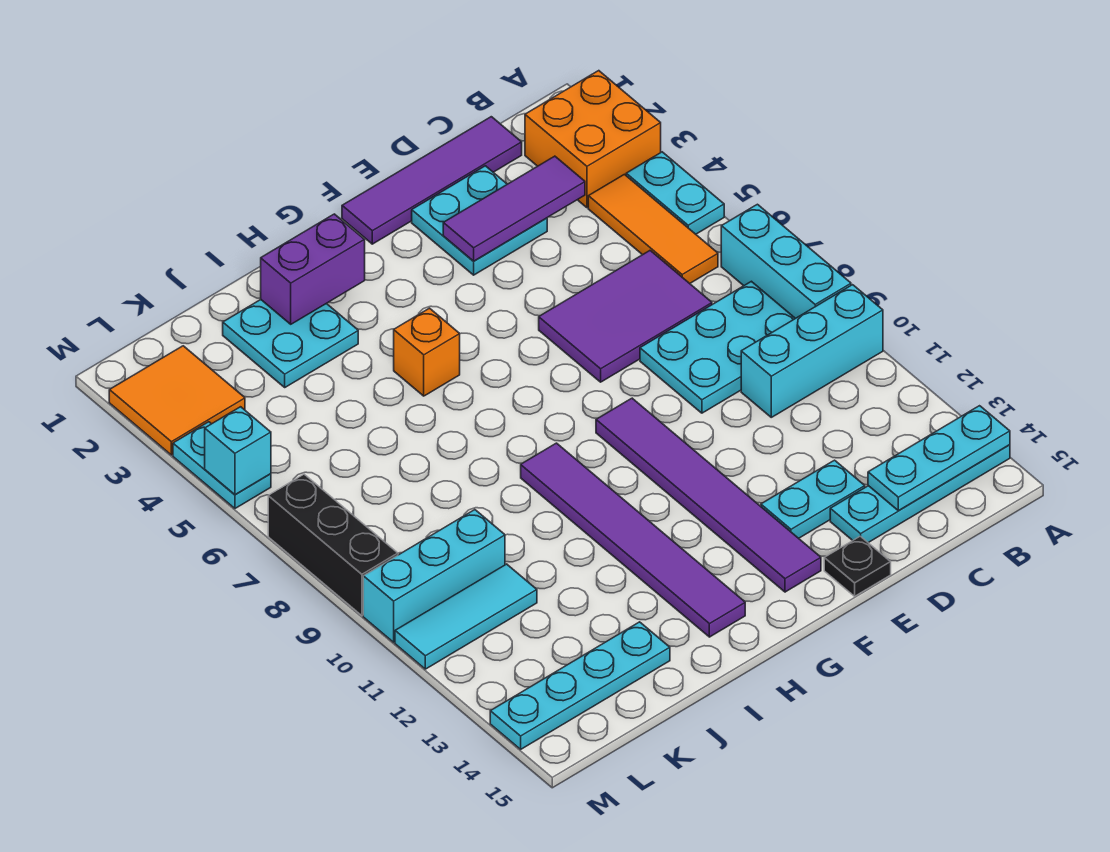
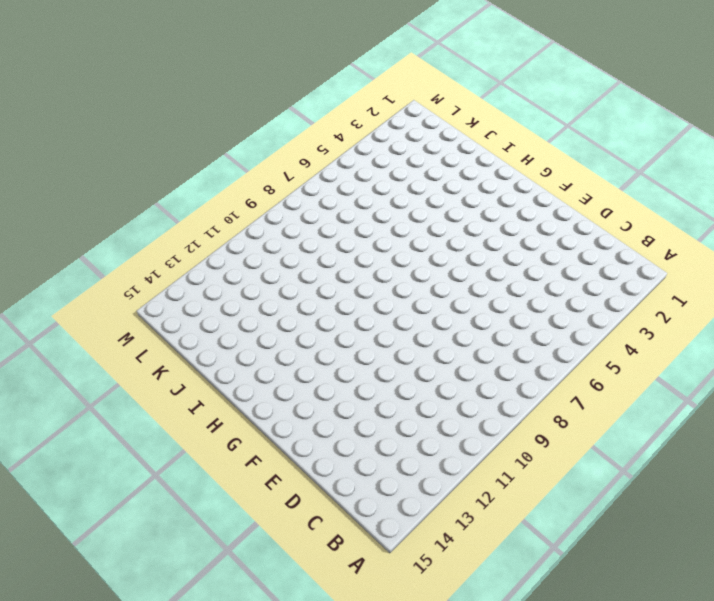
none -> orange brick A2:B3 level 1
none -> cyan plate A4:A5 level 1
none -> cyan brick A7:A9 level 1

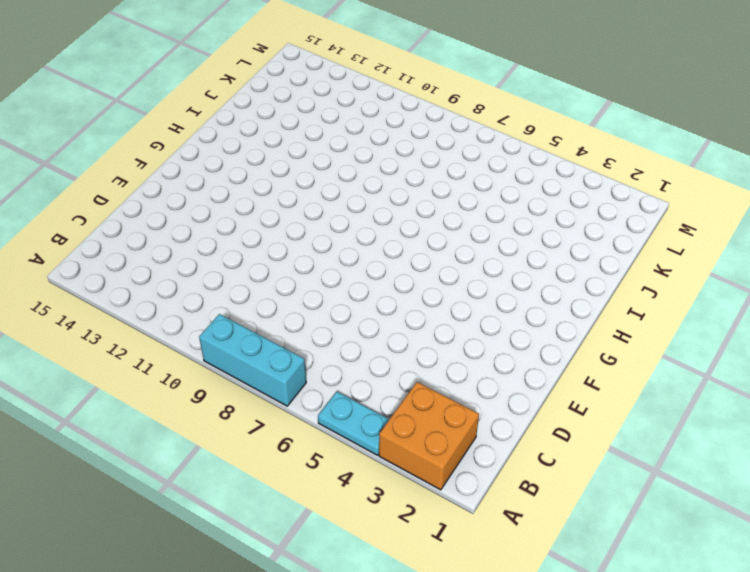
none -> cyan brick A10:C10 level 1
none -> cyan plate A14:D14 level 1
none -> orange tile B4:B6 level 1

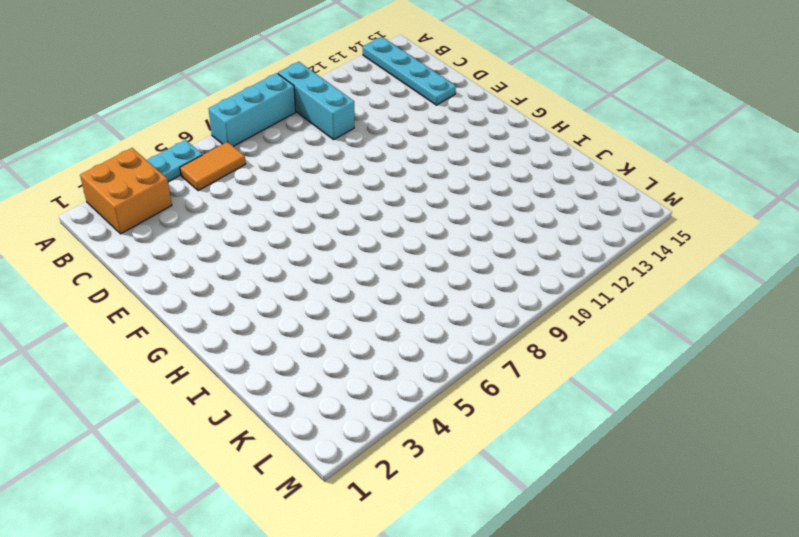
orange tile B5:B6 level 1 -> orange tile B4:B6 level 1
none -> cyan plate B8:D9 level 1
none -> purple tile C1:F1 level 1
none -> purple tile C6:E7 level 1

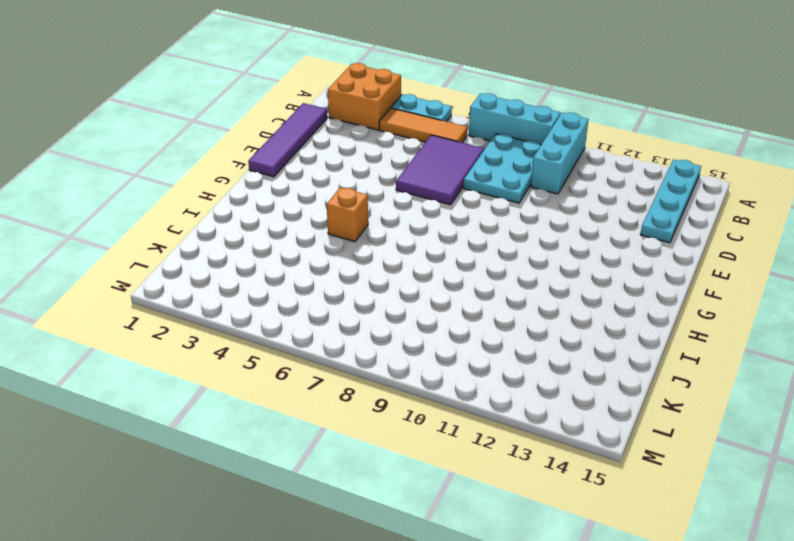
none -> cyan plate D2:E3 level 1
none -> cyan plate D13:E13 level 1
none -> black plate E15 level 1

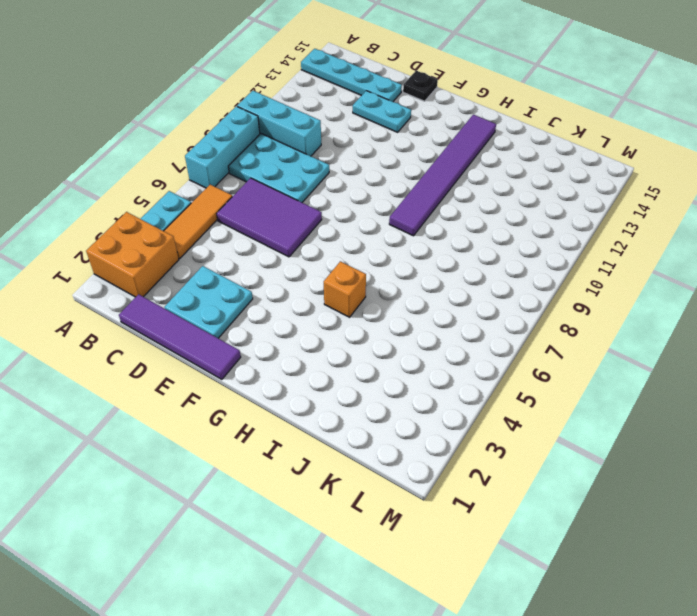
none -> purple tile F9:F14 level 1
none -> cyan plate I2:J3 level 1
none -> cyan plate J14:M14 level 1

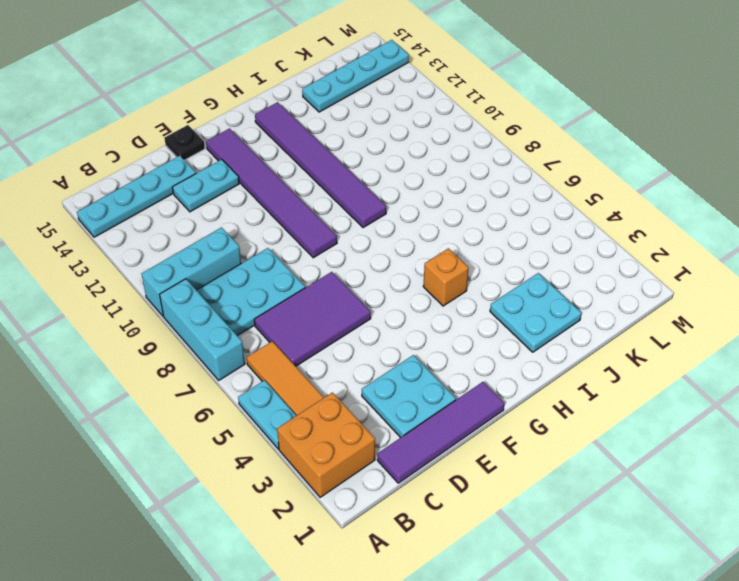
none -> cyan brick K10:M10 level 1
none -> cyan tile K11:M11 level 1
none -> orange tile L2:M3 level 1

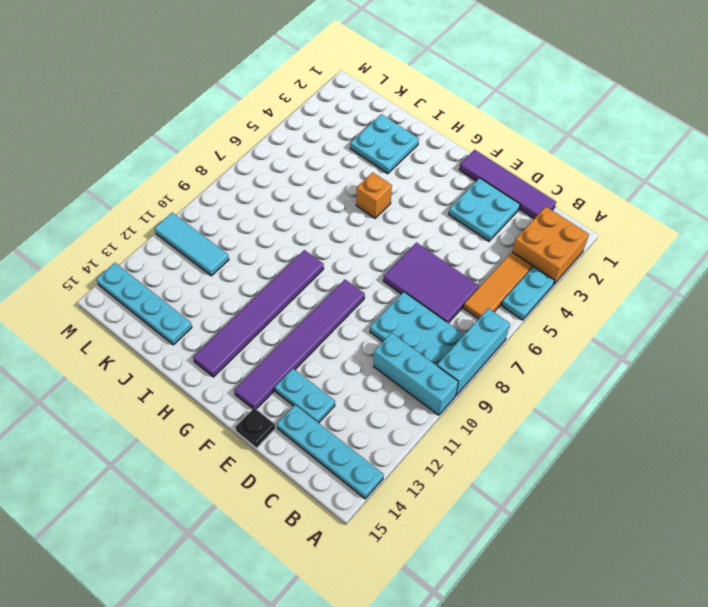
none -> cyan brick K10:M10 level 1
none -> orange tile L2:M3 level 1
none -> cyan plate M4:M5 level 1

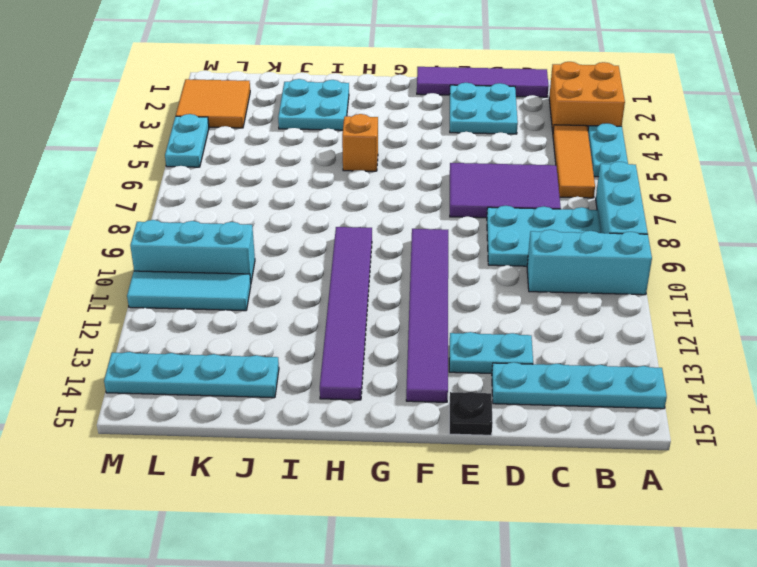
none -> black brick M7:M9 level 1
none -> cyan plate A14:C14 level 2
none -> purple tile C3:E3 level 2

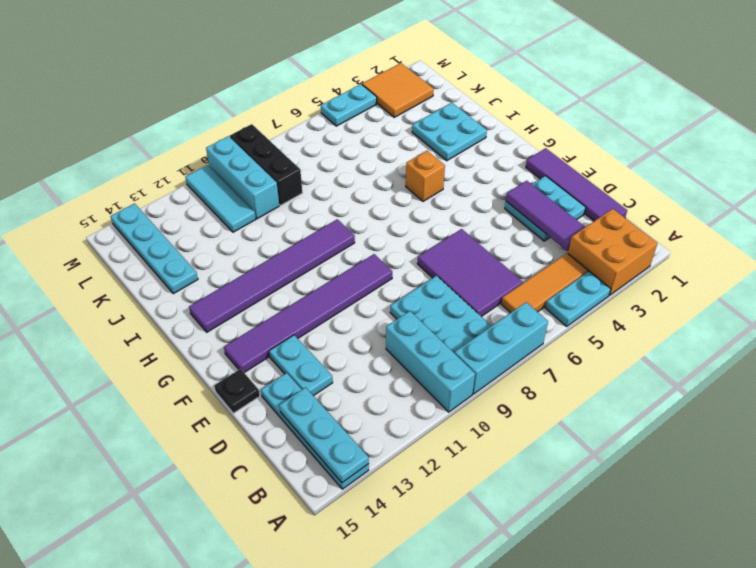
black brick K9:M9 level 1 -> black brick M7:M9 level 1
none -> purple brick H2:I2 level 2
none -> cyan brick M5 level 2

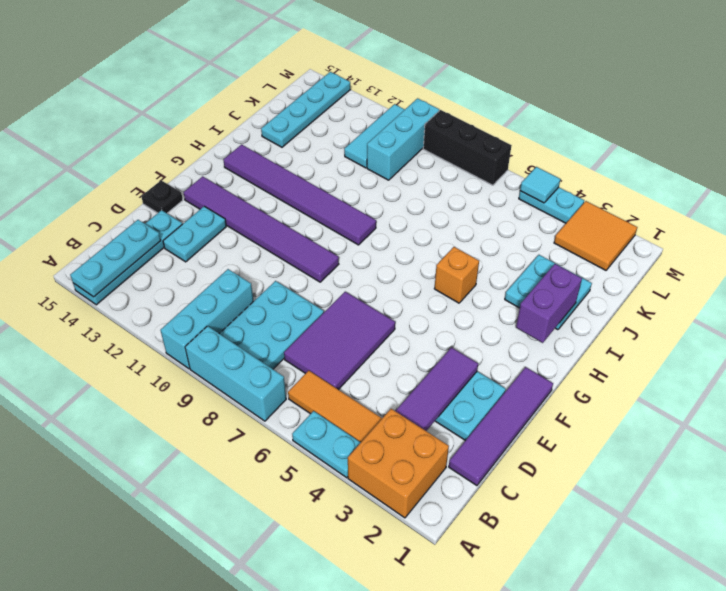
cyan tile M5 level 2 -> cyan brick M5 level 2

